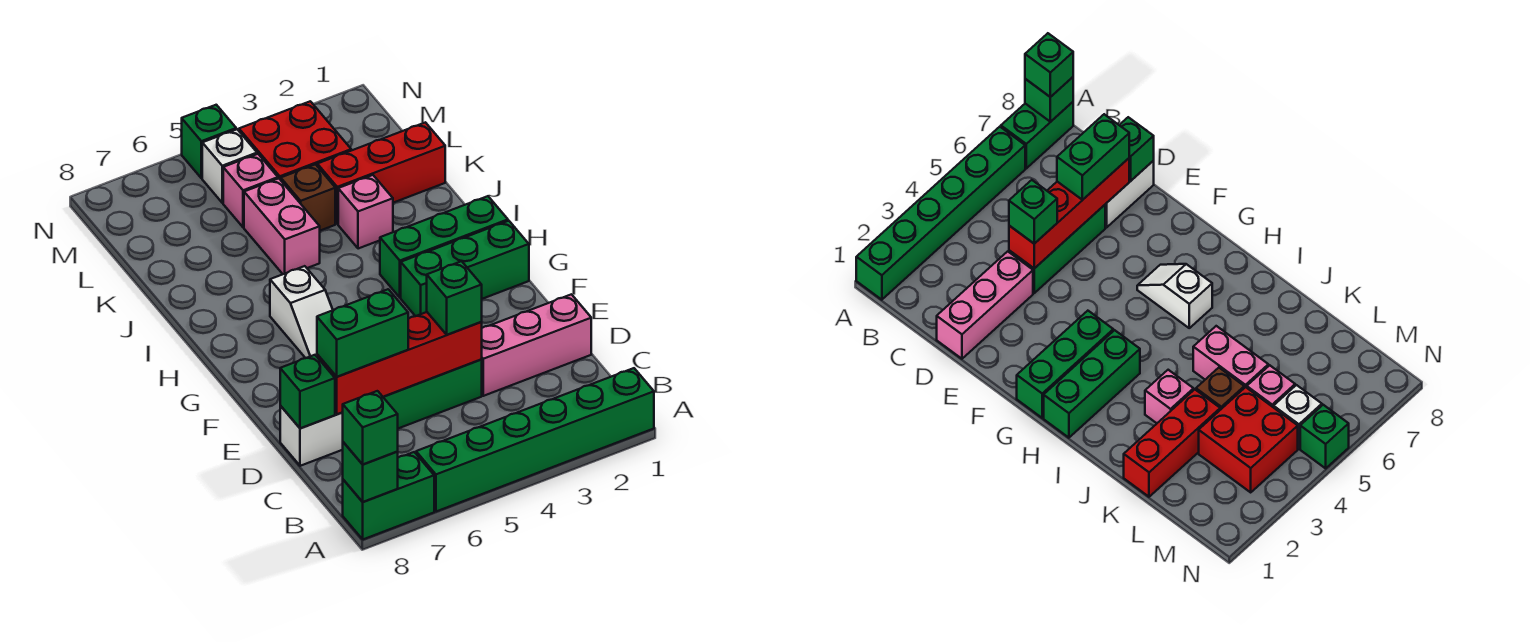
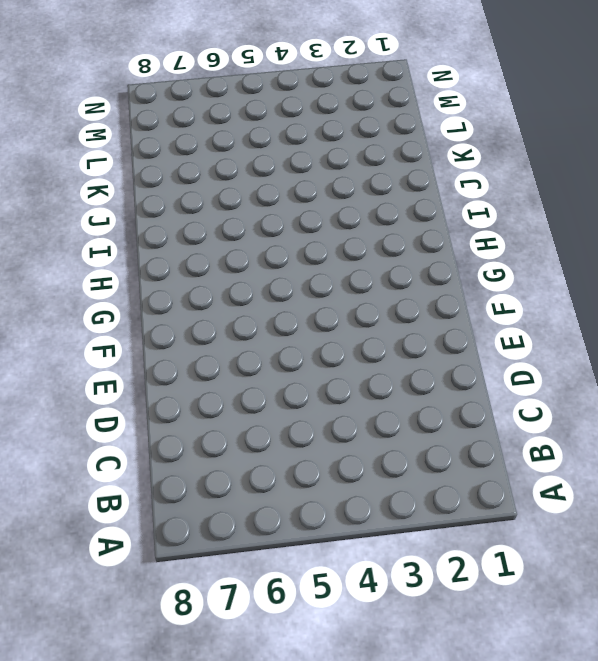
none -> green brick A1:A6 level 1
none -> green brick A7:A8 level 1
none -> pink brick D1:D3 level 1

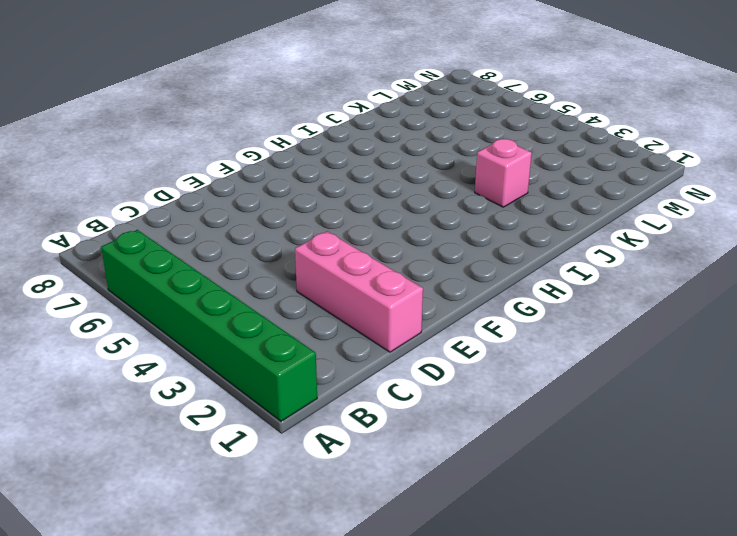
none -> green brick A7:A8 level 1
none -> green brick D4:D6 level 1
none -> white brick D7:D8 level 1

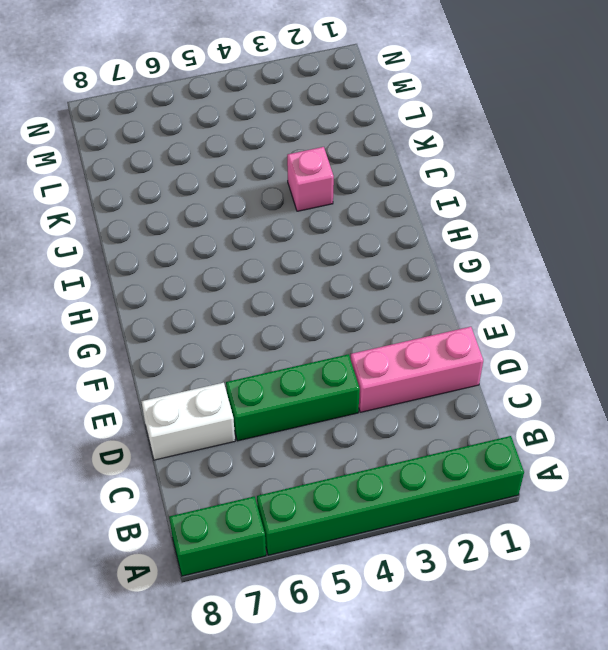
none -> green brick G1:G3 level 1
none -> white slope G6:H6 level 1 top H
none -> green brick H1:H3 level 1

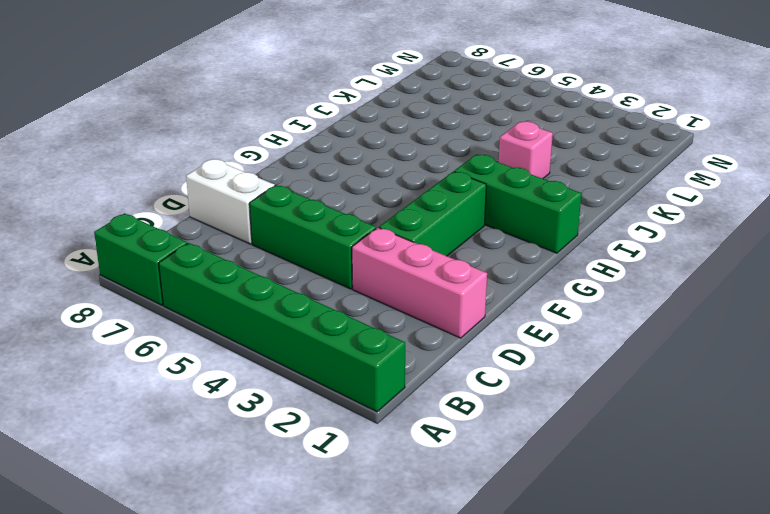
green brick E3:G3 level 1 -> green brick G1:G3 level 1
none -> white slope G6:H6 level 1 top H
none -> pink brick J5:K5 level 1
none -> red brick K1:K3 level 1

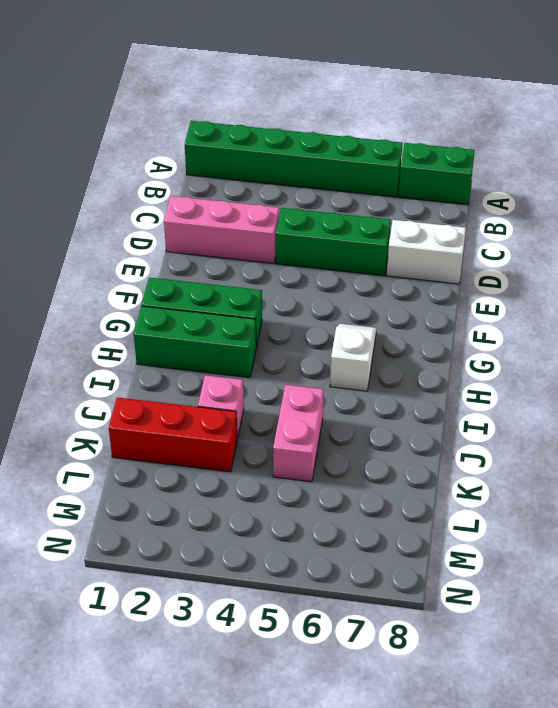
none -> brown brick K4 level 1
none -> red brick L3:M4 level 1
none -> pink brick L5 level 1

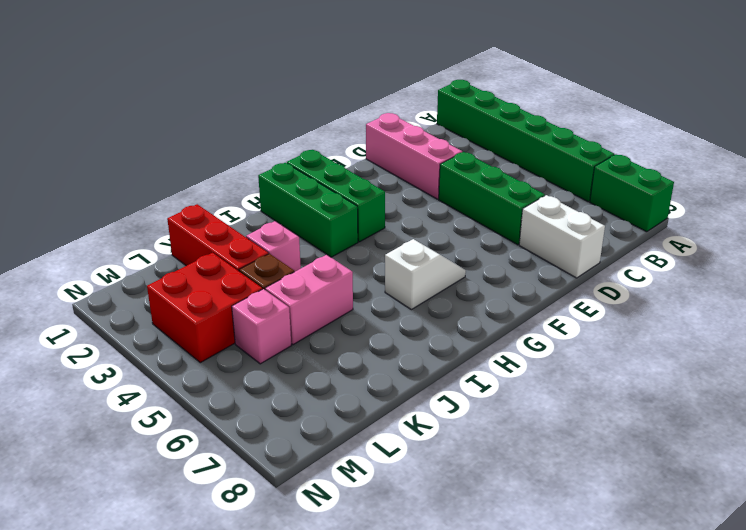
none -> white brick M5 level 1
none -> green brick N5 level 1
none -> green brick A8 level 2

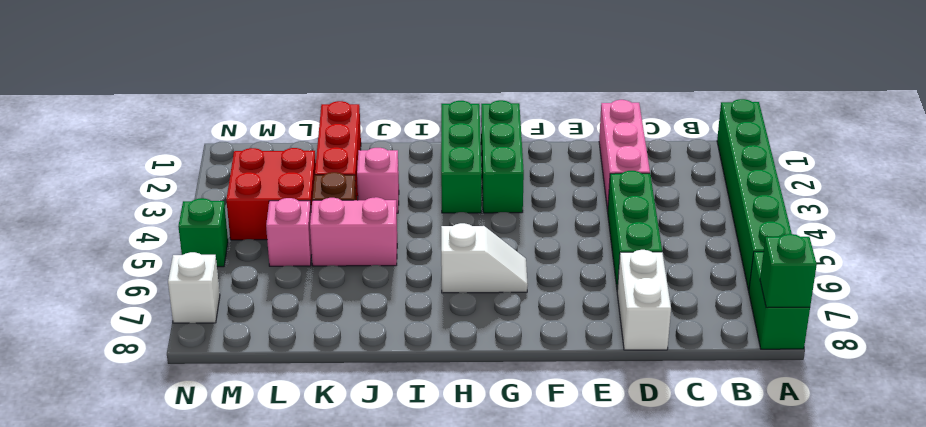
white brick N7 level 1 -> white brick M5 level 1
none -> red brick D4:D7 level 2
none -> green brick D8 level 2
none -> green brick A8 level 3

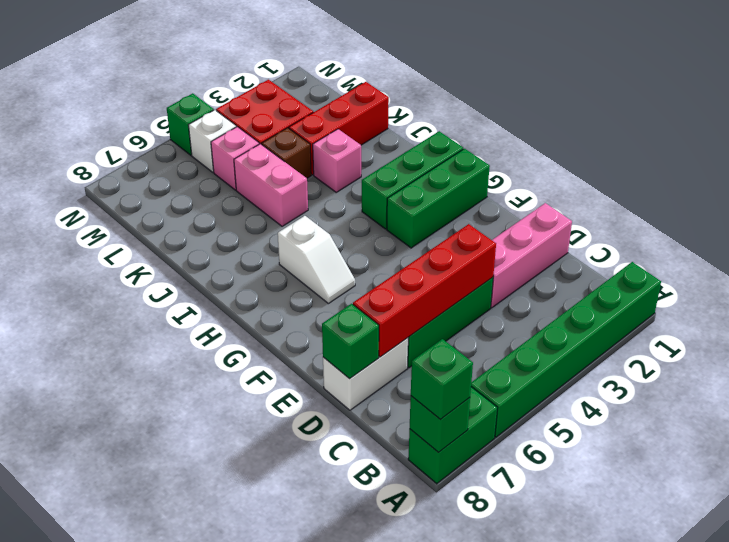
none -> green brick D4 level 3
none -> green brick D6:D7 level 3

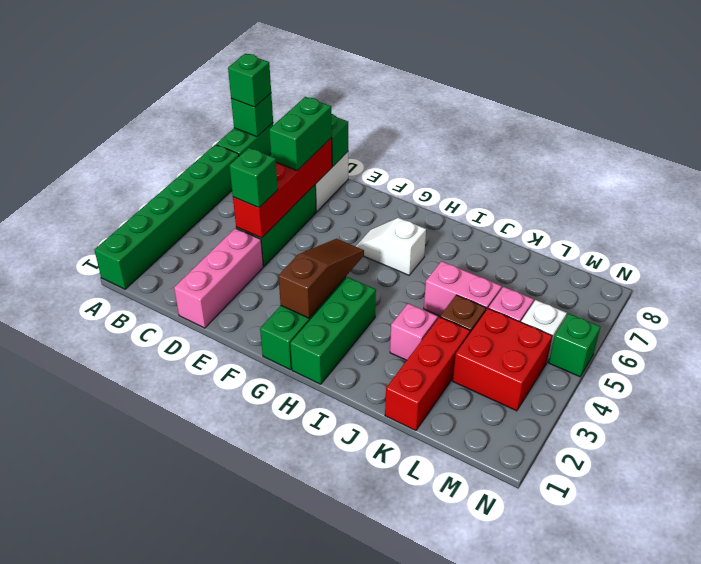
brown slope G2:G4 level 2 top 2 -> none

